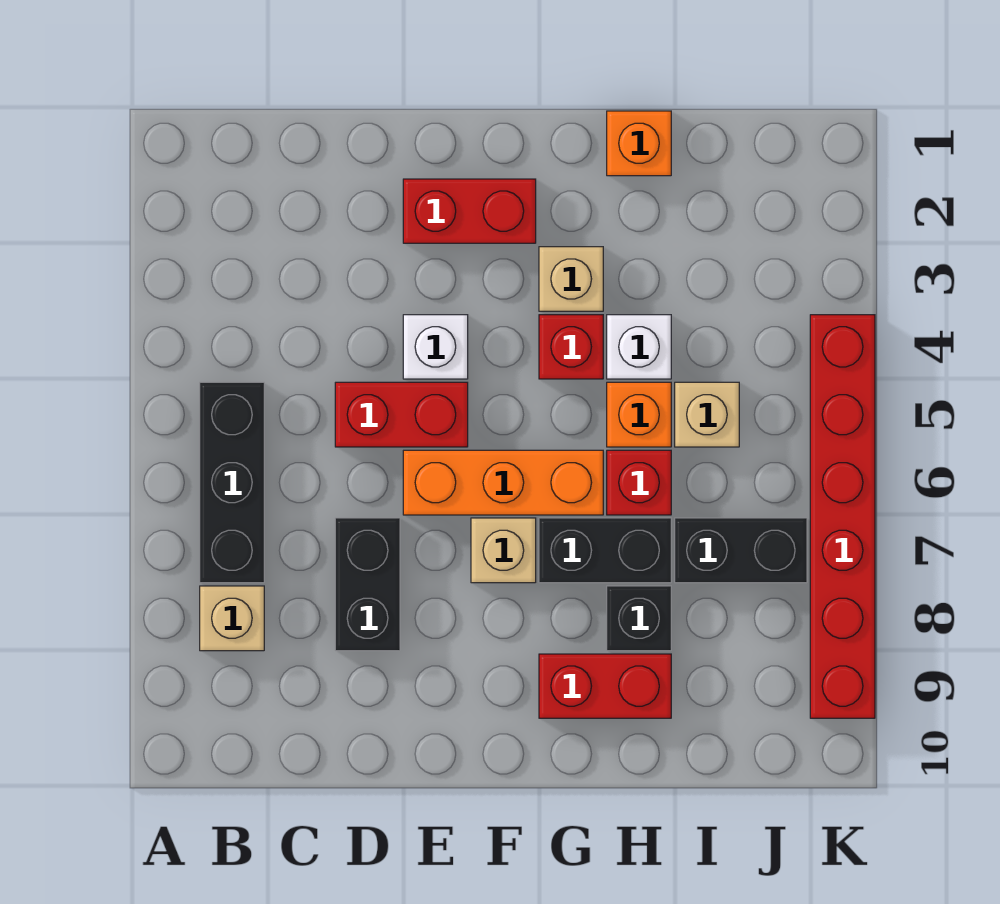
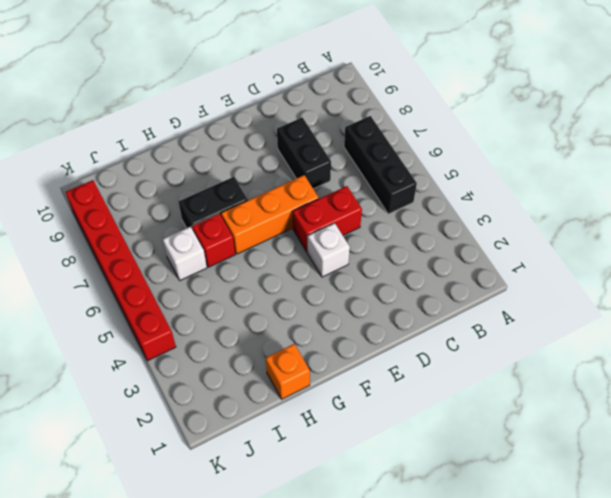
white brick I6 level 1 -> white brick H4 level 1
none -> tan brick B8 level 1
none -> red brick E2:F2 level 1
none -> tan brick F7 level 1

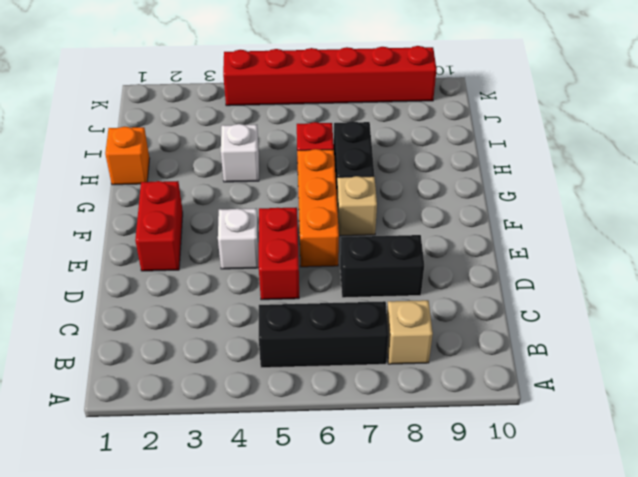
none -> tan brick G3 level 1
none -> red brick G4 level 1
none -> red brick G9:H9 level 1

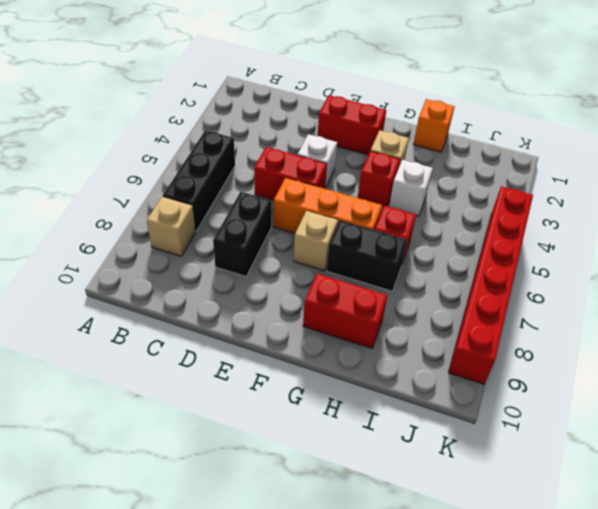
none -> orange brick H5 level 1
none -> black brick H8 level 1
none -> tan brick I5 level 1

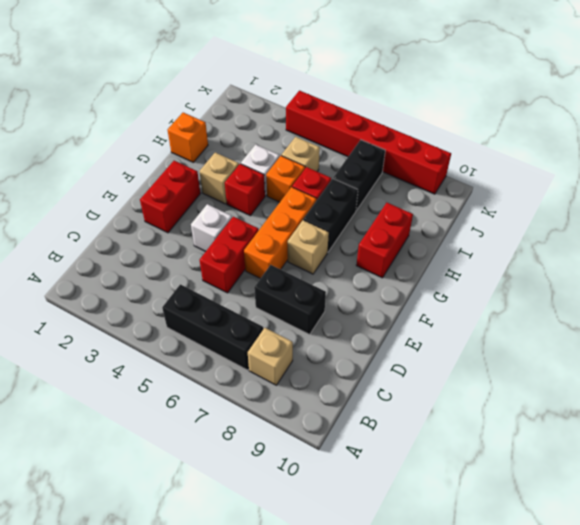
none -> black brick H8 level 1

